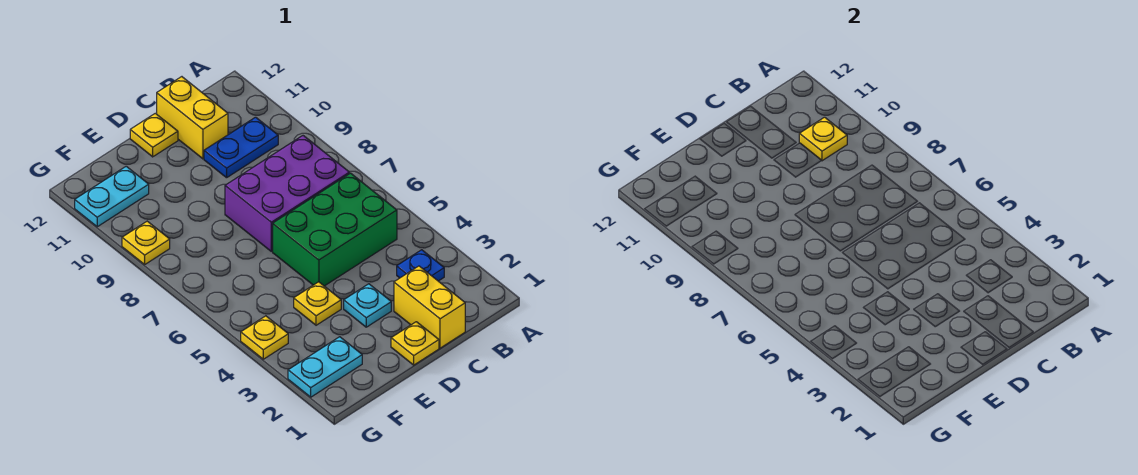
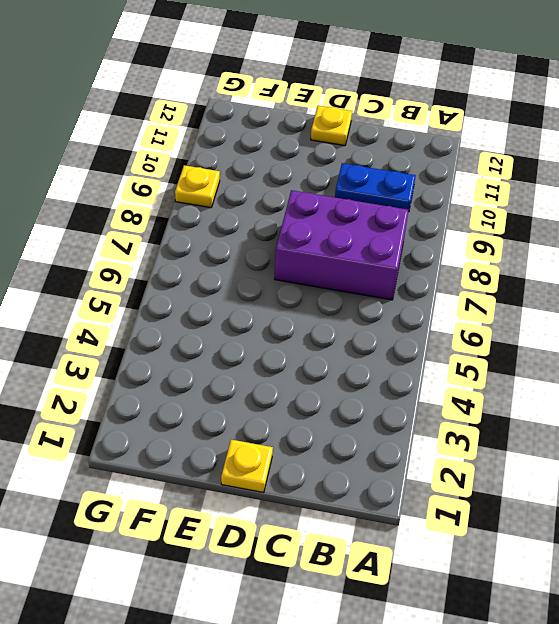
none -> blue plate B3 level 1
none -> green brick B5:D6 level 1
none -> yellow brick C1:C2 level 1

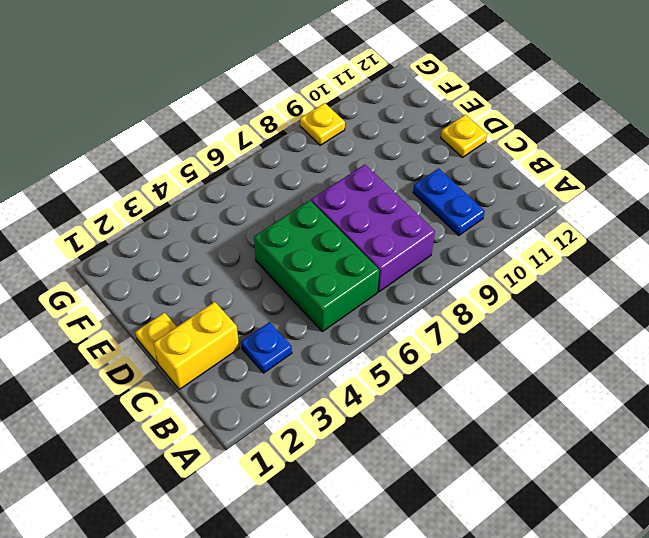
none -> yellow brick C11:C12 level 1
none -> cyan plate D3 level 1
none -> yellow plate E4 level 1

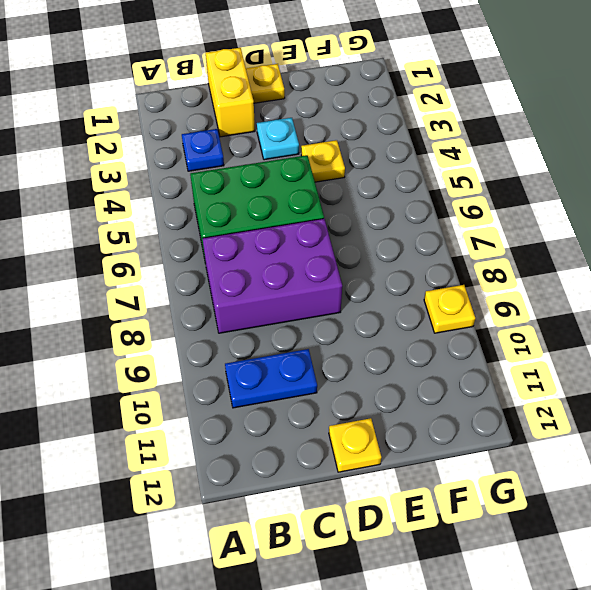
none -> yellow brick C11:C12 level 1
none -> cyan plate F2:G2 level 1
none -> cyan plate F11:G11 level 1

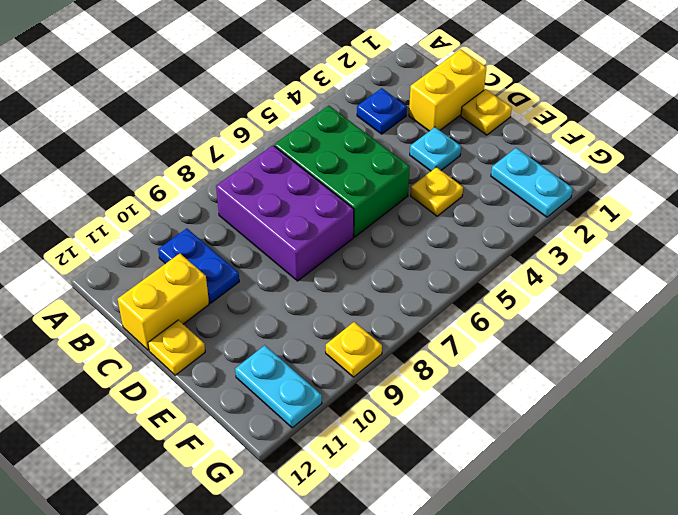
none -> yellow plate G4 level 1
none -> yellow plate B10 level 2

